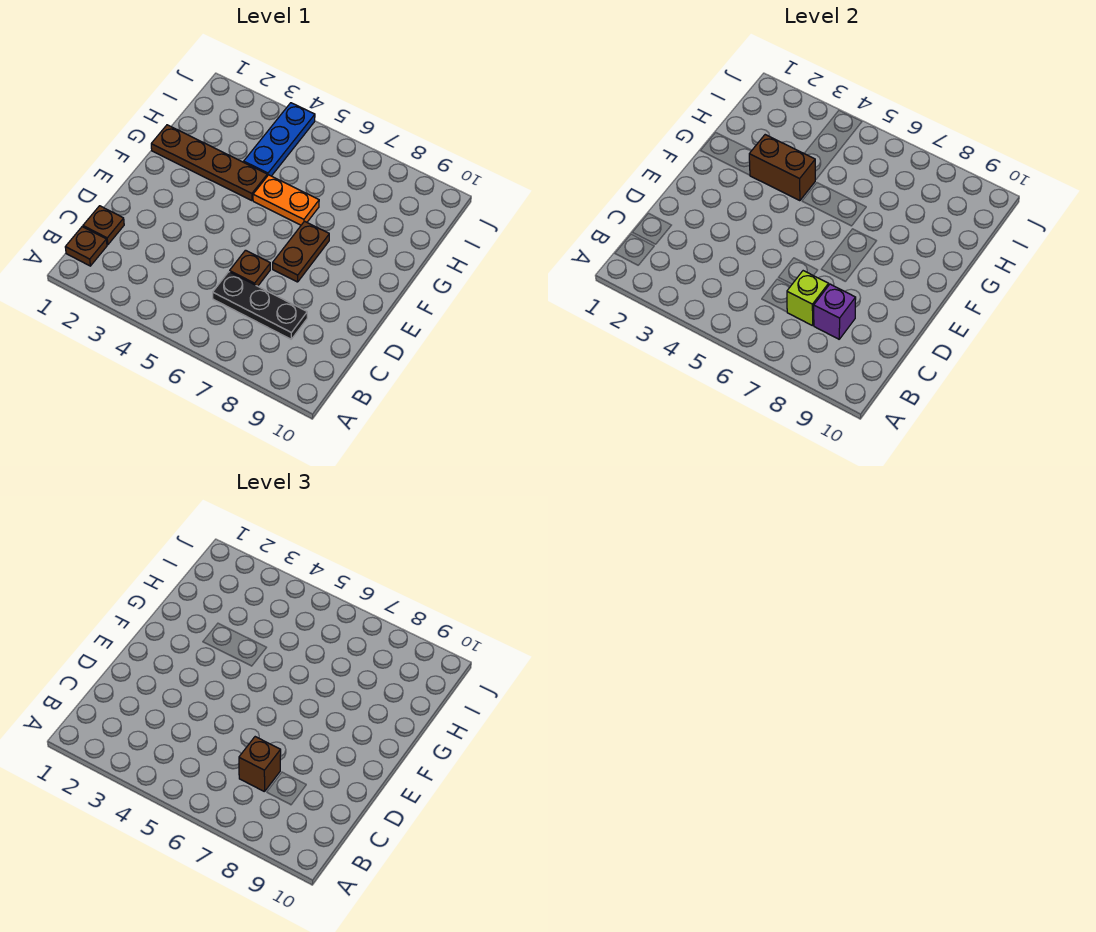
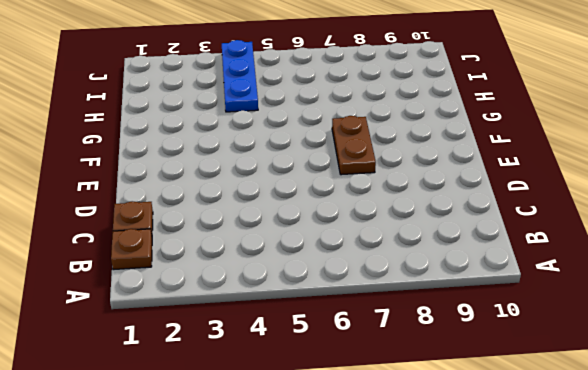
none -> black plate C6:C8 level 1
none -> brown plate D6 level 1
none -> brown plate G1:G4 level 1

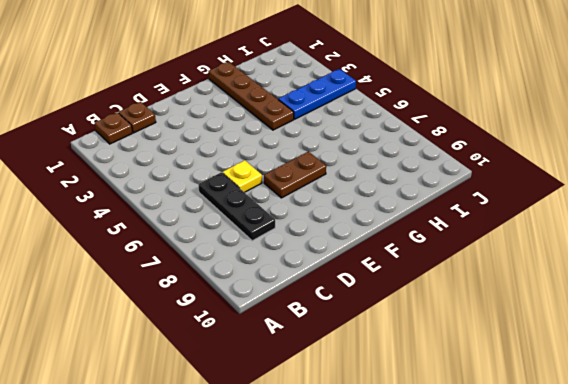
yellow plate D6 level 1 -> brown plate D6 level 1
none -> orange plate G5:G6 level 1
none -> lime brick C7 level 2
none -> purple brick C8 level 2

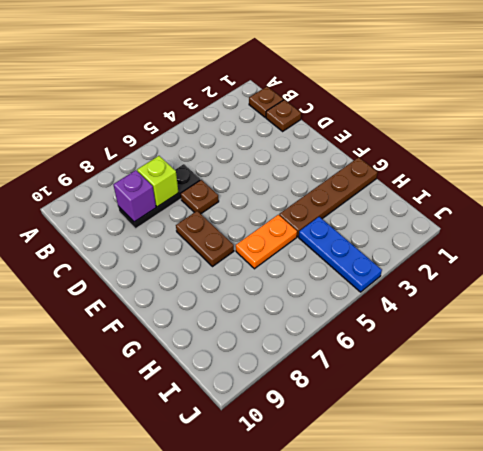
none -> brown brick G3:G4 level 2
none -> brown brick C7 level 3

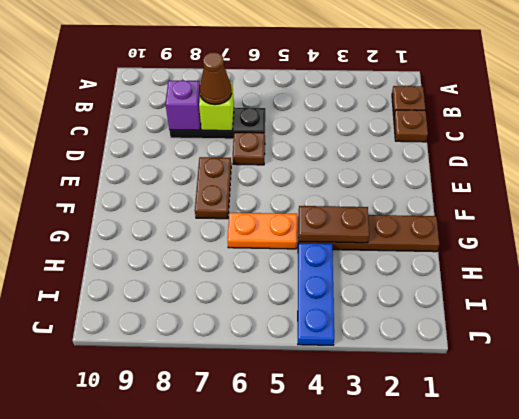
brown cone C7 level 3 -> brown brick C7 level 3
brown plate G3:G4 level 2 -> brown brick G3:G4 level 2

